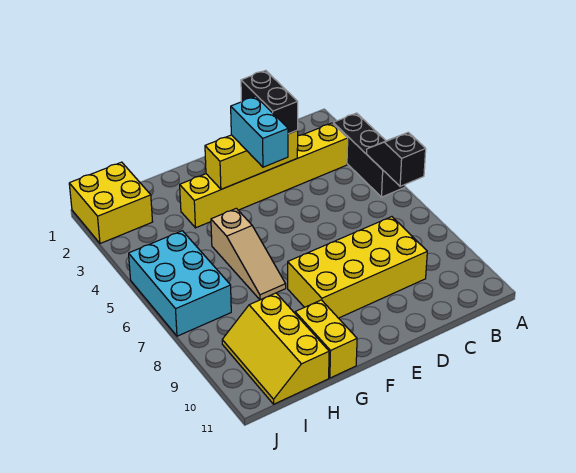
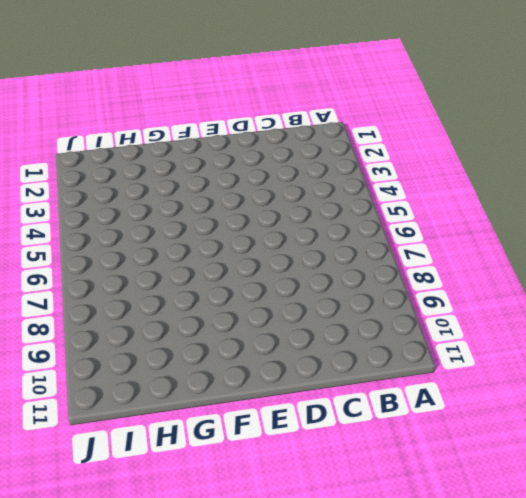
none -> black brick A3:A5 level 1
none -> yellow brick B3:G3 level 1
none -> yellow brick C8:F9 level 1

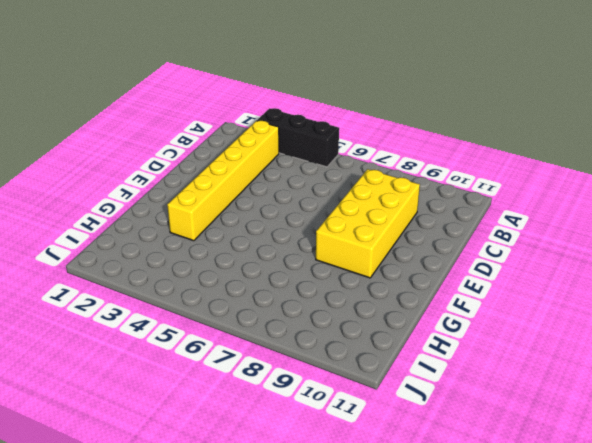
none -> tan slope G5:G7 level 1 top 5
none -> yellow brick G10:G11 level 1
none -> yellow slope H9:I11 level 1 top H

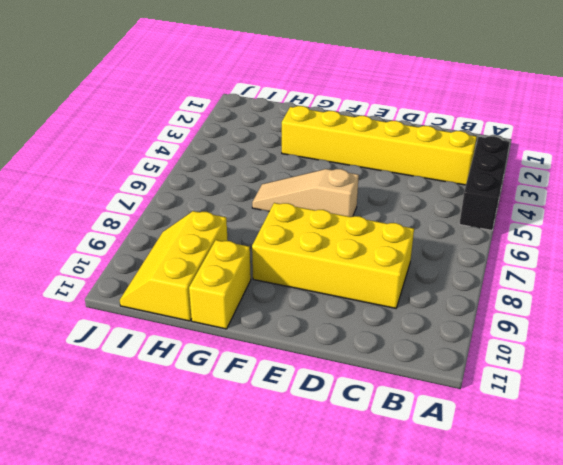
tan slope E6:G6 level 1 top E -> tan slope G5:G7 level 1 top 5
none -> yellow brick I1:J2 level 1
none -> cyan brick I5:J7 level 1
none -> black slope A5:A6 level 2 top 6

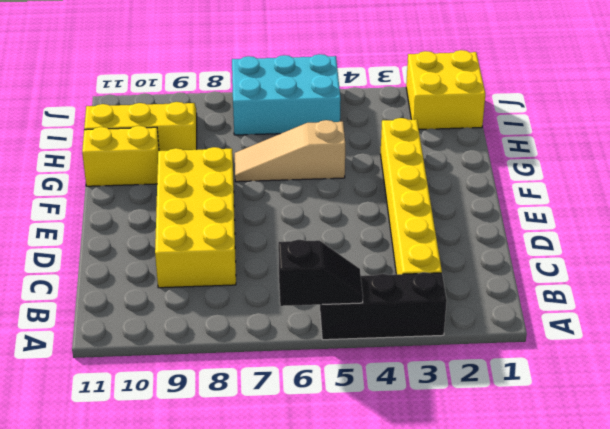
none -> yellow brick D3:F3 level 2
none -> black brick D2:D3 level 3
none -> cyan brick E3:E4 level 3

